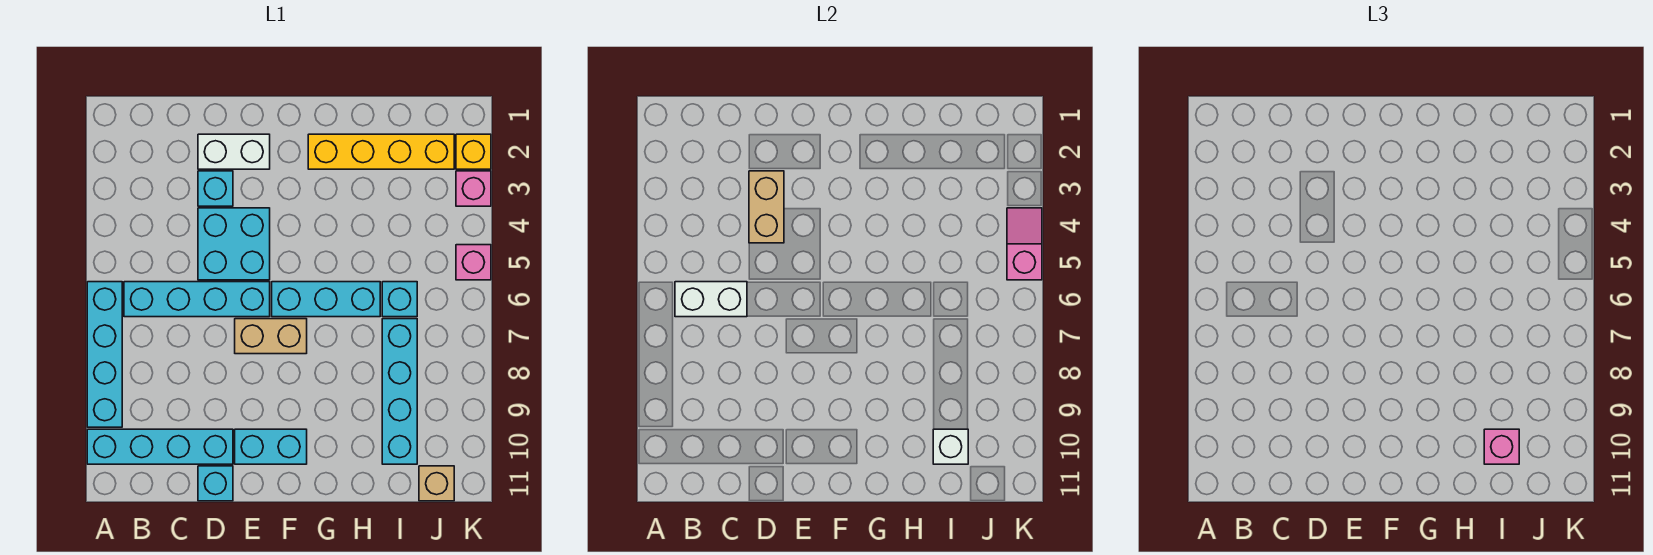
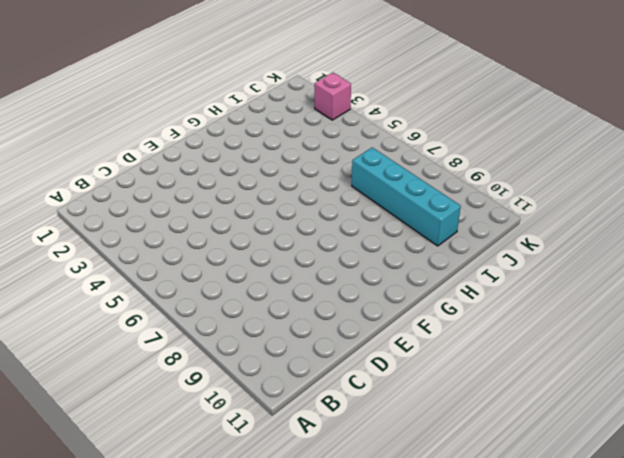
none -> cyan brick A6:A9 level 1
none -> cyan brick A10:D10 level 1
none -> cyan brick B6:E6 level 1

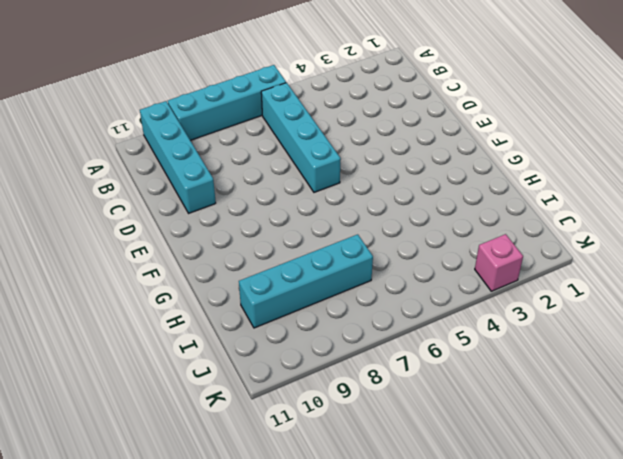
none -> white brick D2:E2 level 1
none -> cyan brick D3 level 1
none -> cyan brick D4:E5 level 1

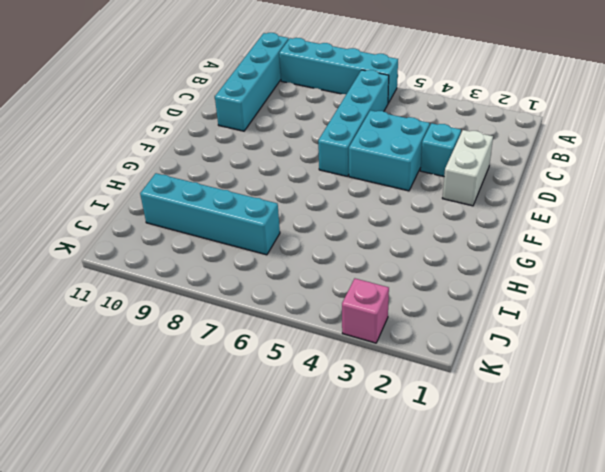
none -> cyan brick D11 level 1
none -> tan brick E7:F7 level 1
none -> cyan brick E10:F10 level 1

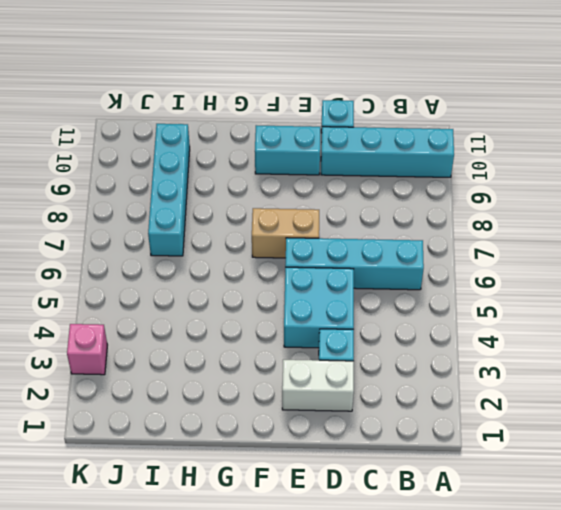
none -> cyan brick A6:A9 level 1
none -> cyan brick F6:H6 level 1
none -> yellow brick G2:J2 level 1

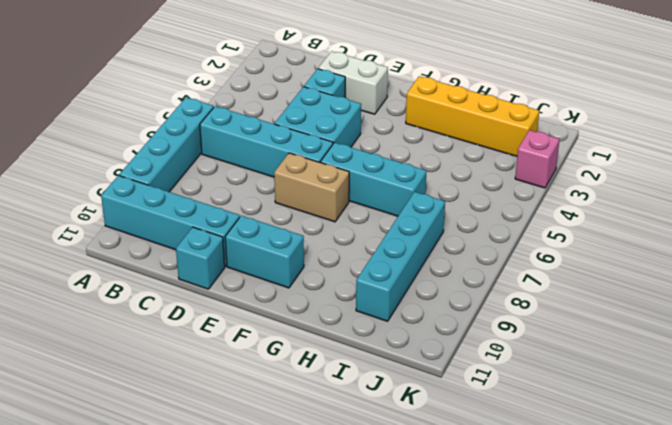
none -> cyan brick I6 level 1
none -> tan brick J11 level 1
none -> yellow brick K2 level 1

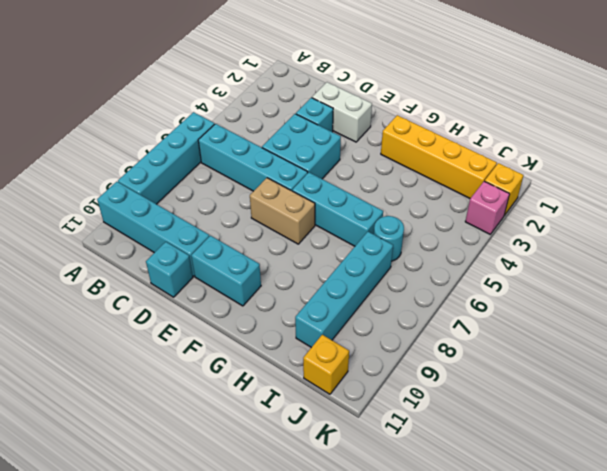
cyan round brick I6 level 1 -> cyan brick I6 level 1
yellow brick J11 level 1 -> tan brick J11 level 1
none -> pink brick K5 level 1
none -> white brick B6:C6 level 2
none -> tan brick D3:D4 level 2

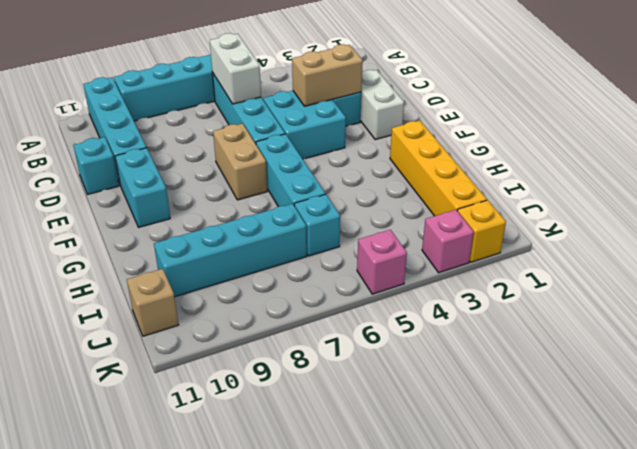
none -> white brick I10 level 2
none -> pink slope K4:K5 level 2 top 5
none -> pink brick I10 level 3

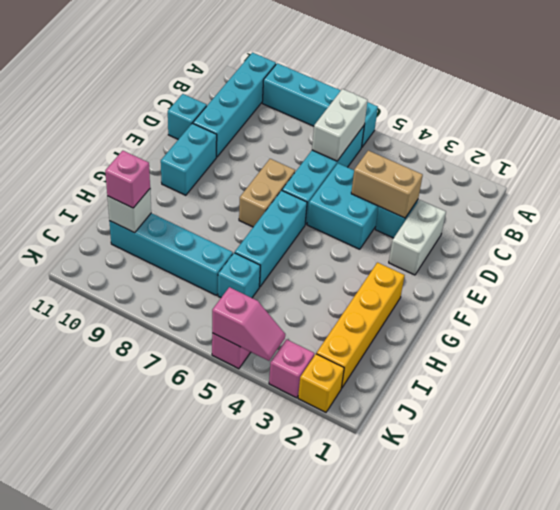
none -> tan brick J11 level 1

